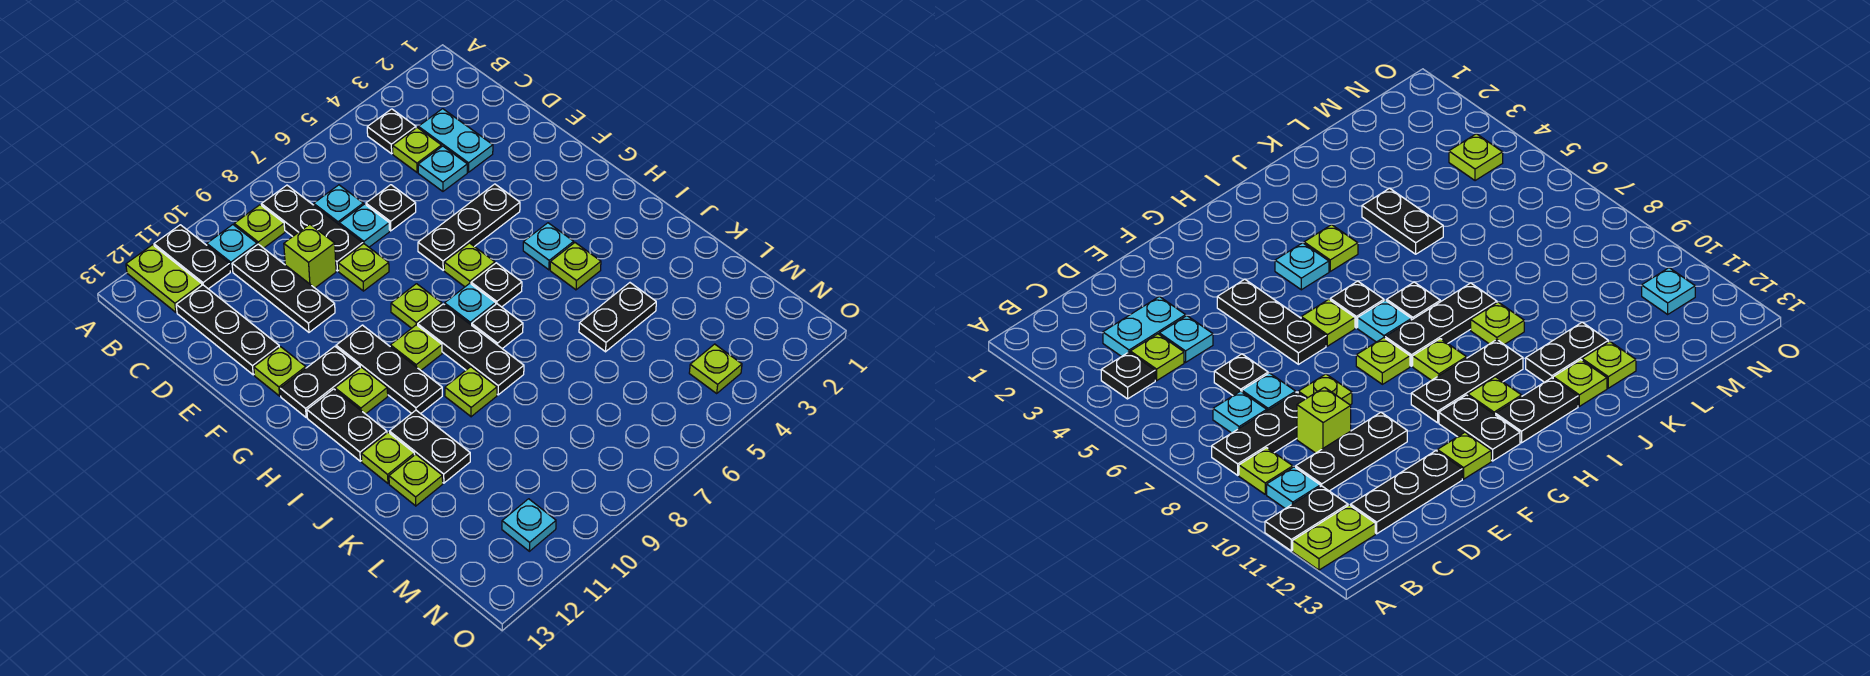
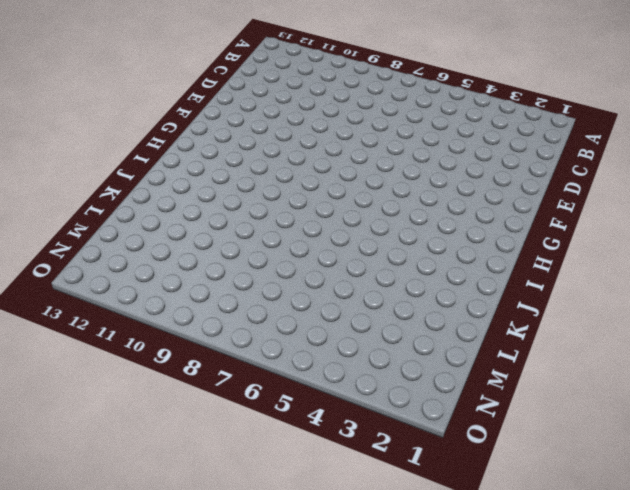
none -> black plate A11:B11 level 1
none -> lime plate A12:B12 level 1
none -> black plate B4 level 1
none -> black plate B8:D8 level 1

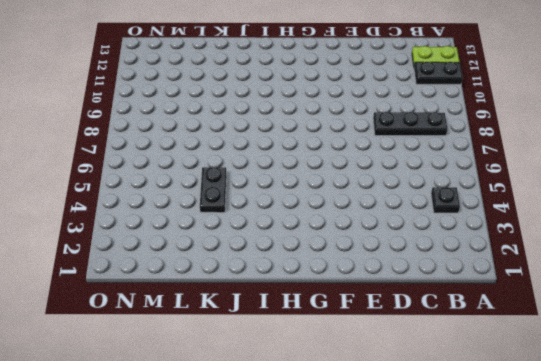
none -> lime plate B9 level 1
none -> cyan plate B10 level 1
none -> cyan plate C3:D3 level 1
none -> lime plate C4 level 1

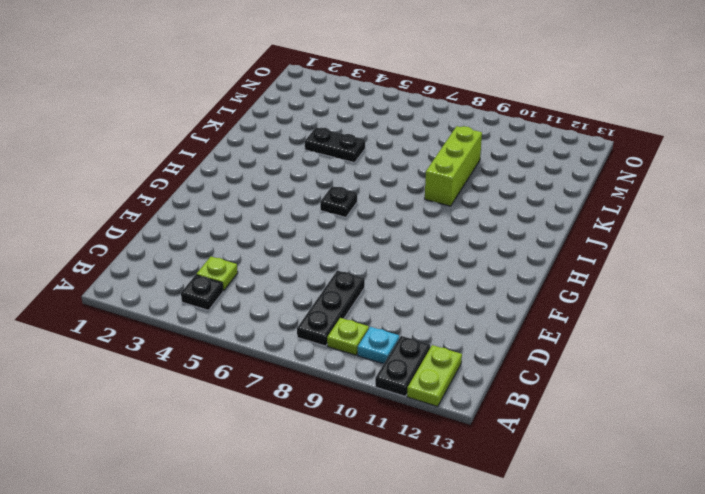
lime brick J9:L9 level 1 -> lime plate J9 level 1
none -> cyan plate C3:D3 level 1
none -> cyan plate C7 level 1
none -> black plate C10:E10 level 1
none -> black plate C12:E12 level 1

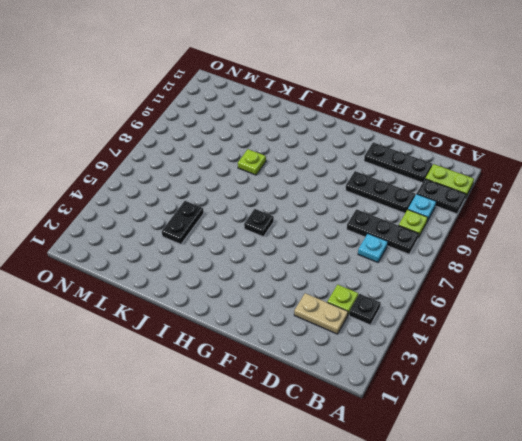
tan plate C3:D3 level 1 -> cyan plate C3:D3 level 1
none -> cyan plate D4 level 1
none -> black plate D6 level 1
none -> cyan plate D7 level 1
none -> lime brick D9 level 1

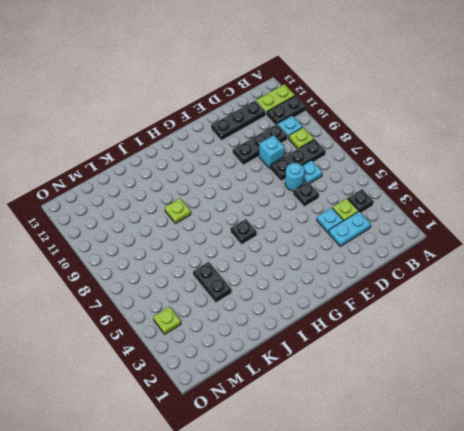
cyan round brick D7 level 1 -> cyan plate D7 level 1
cyan brick D9 level 1 -> lime brick D9 level 1
none -> lime plate E8 level 1
none -> black plate F4:F6 level 1
none -> lime plate F12 level 1
none -> lime plate G6 level 1

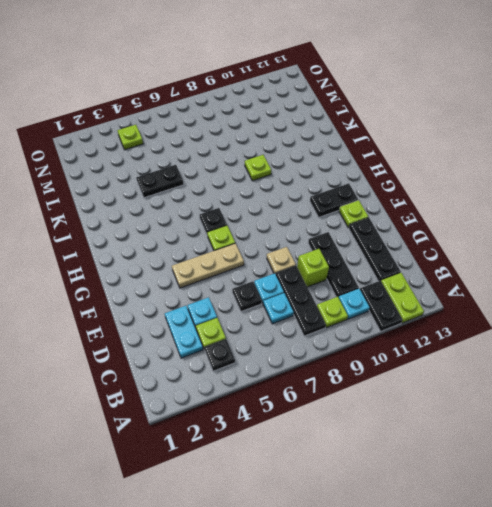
tan plate E8 level 1 -> lime plate E8 level 1
tan plate F4:F6 level 1 -> black plate F4:F6 level 1
none -> lime plate G8 level 1
none -> black plate G10:I10 level 1
none -> cyan plate H4 level 1
none -> cyan plate H7 level 1

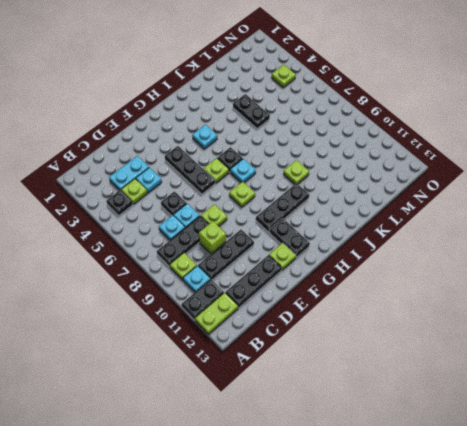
none -> black plate H8:J8 level 1
none -> lime plate H9 level 1
none -> lime plate H11 level 1
none -> black plate H12:I12 level 1

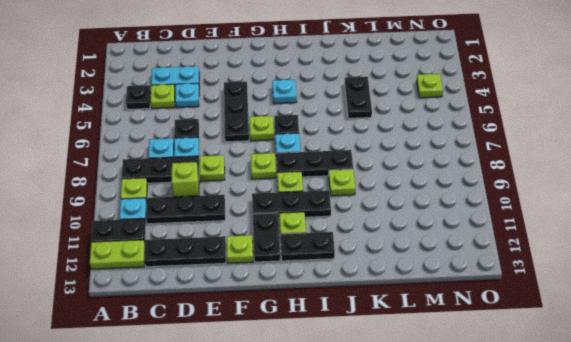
none -> lime plate I4 level 1
none -> black plate I7 level 1
none -> black plate J11:K11 level 1
none -> lime plate J12 level 1

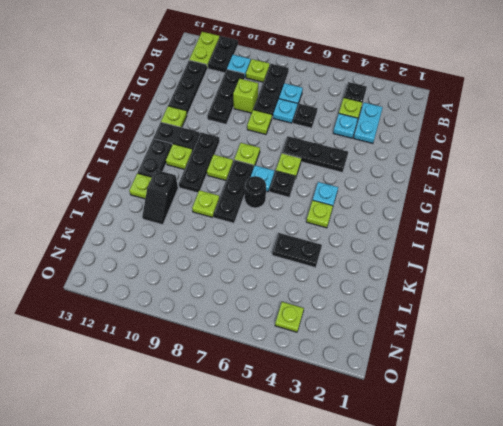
black round brick I7 level 1 -> black plate I7 level 1
black slope J11:K11 level 1 top J -> black plate J11:K11 level 1
none -> lime plate K12 level 1
none -> cyan plate N11 level 1

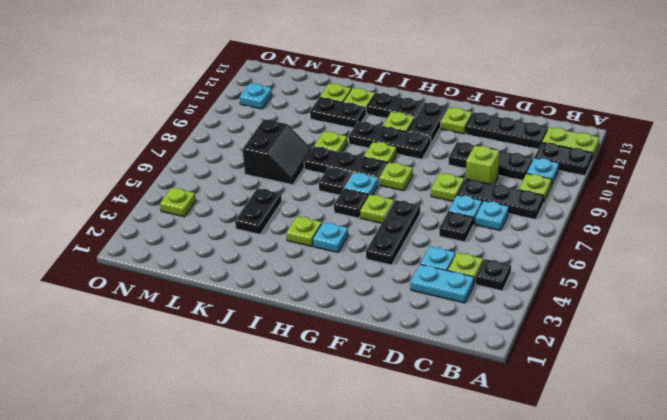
black slope K7:L8 level 1 top L -> none

